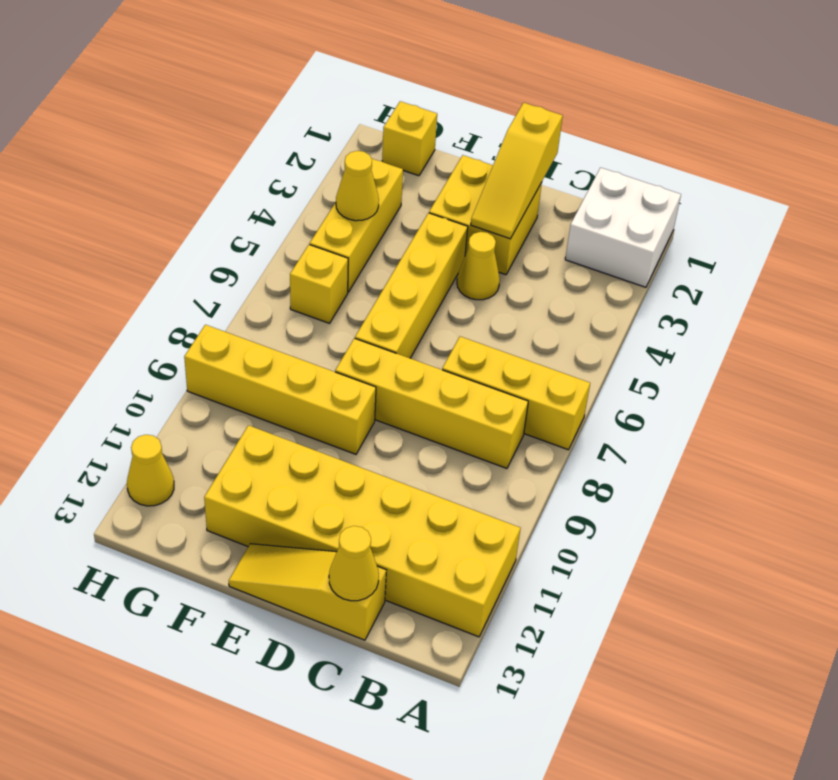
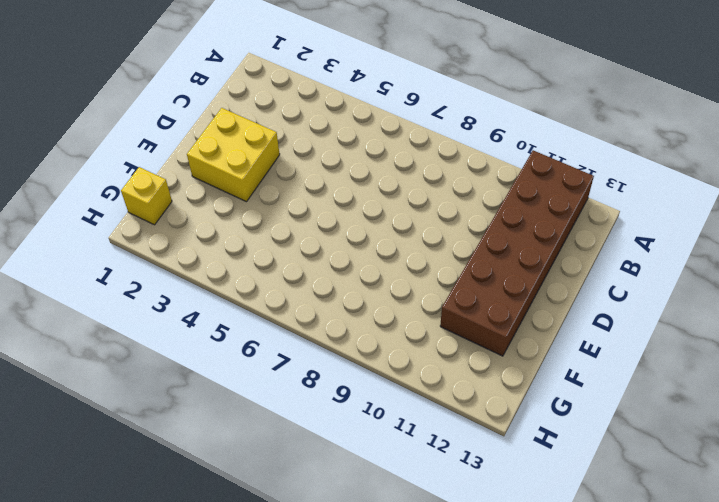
brown brick A11:F12 level 1 -> yellow brick A11:F12 level 1
none -> white brick A1:B2 level 1
none -> yellow brick A7:C7 level 1
none -> yellow brick B8:E8 level 1

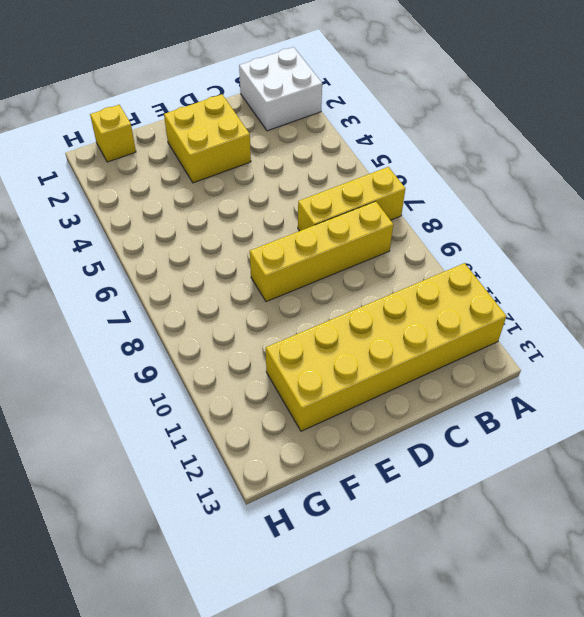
none -> yellow slope C13:E13 level 1 top C
none -> yellow cone D4 level 1
none -> yellow brick E4:E7 level 1

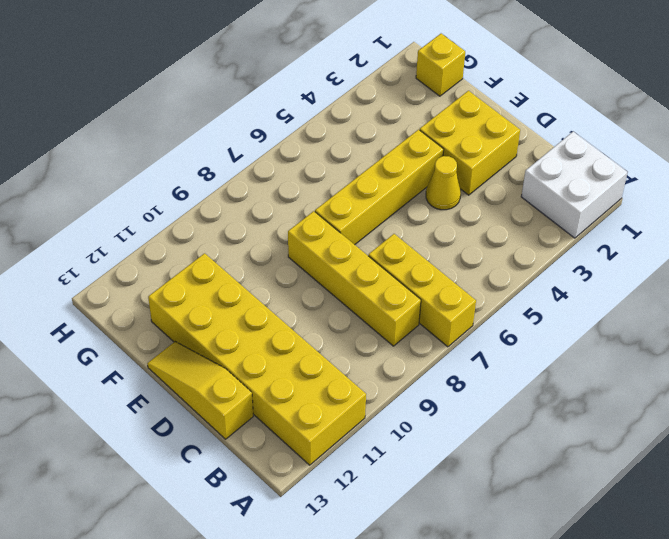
none -> yellow brick E9:H9 level 1
none -> yellow brick G3:G5 level 1
none -> yellow brick G6 level 1

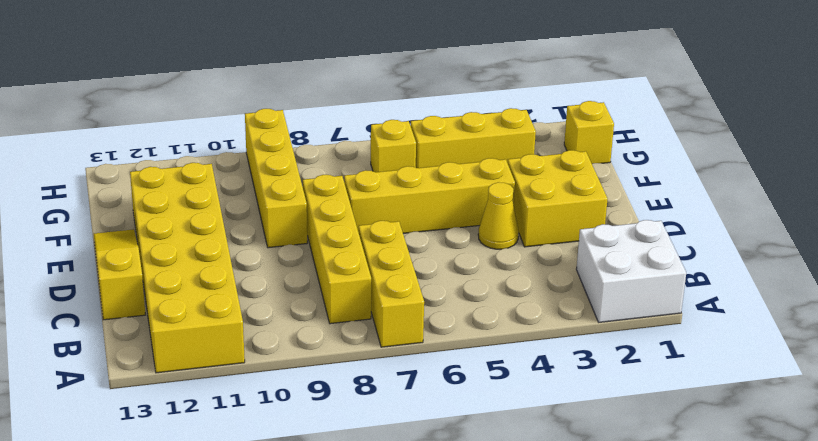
none -> yellow cone H12 level 1
none -> yellow cone C13 level 2
none -> yellow slope D1:D3 level 2 top 1

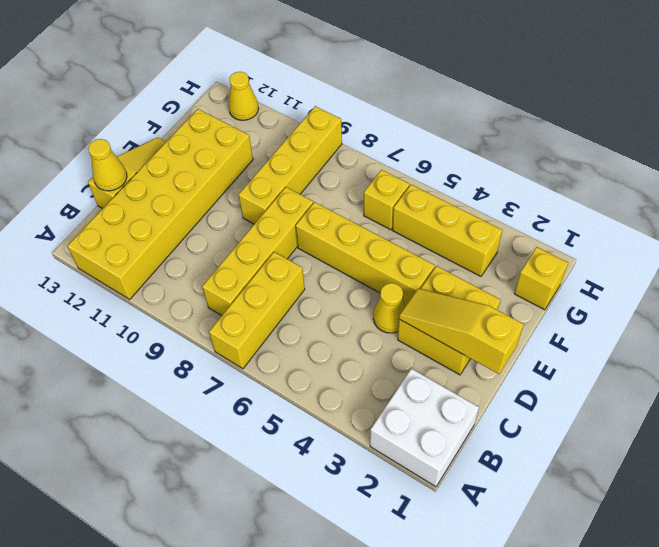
none -> yellow cone G4 level 2

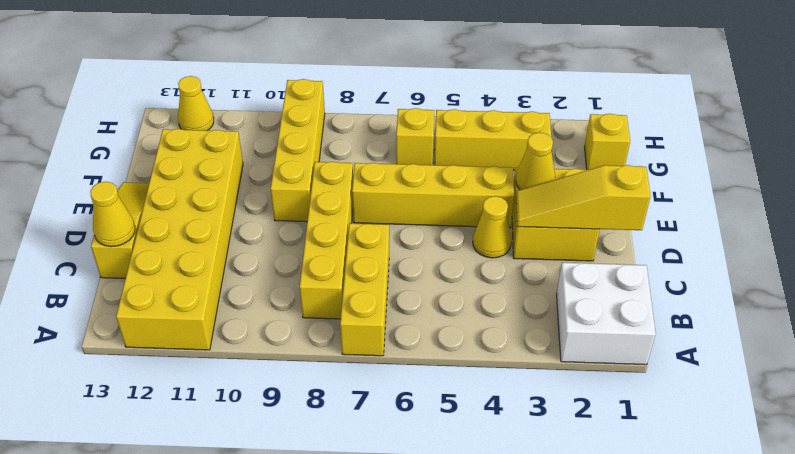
yellow cone E3 level 2 -> yellow cone G4 level 2

